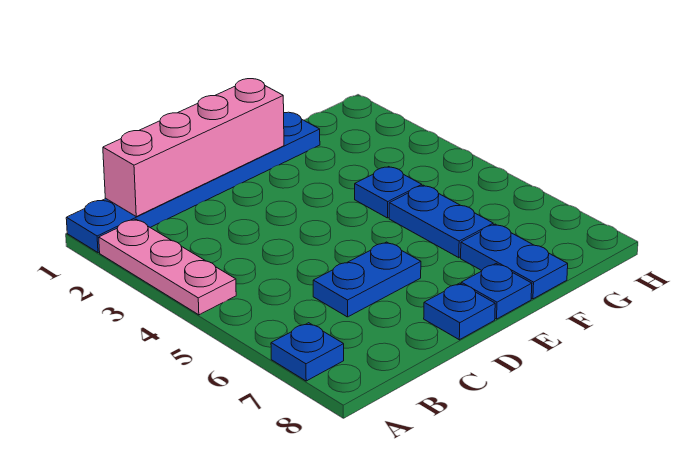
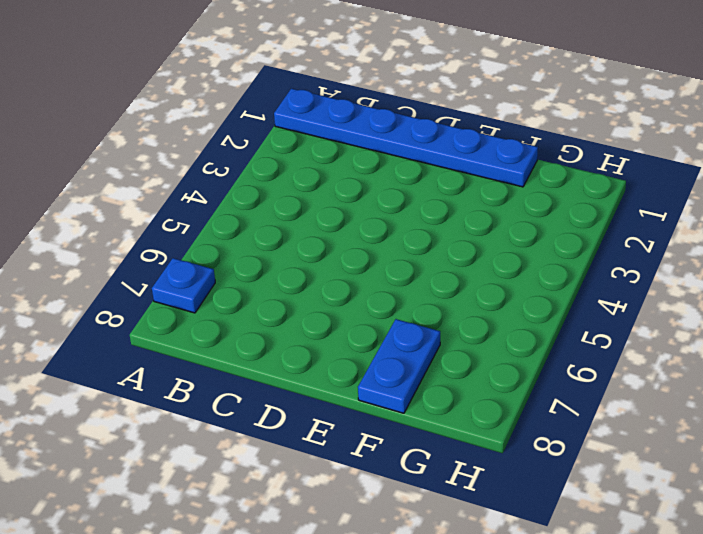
none -> pink plate A2:A4 level 1
none -> blue plate C6:D6 level 1

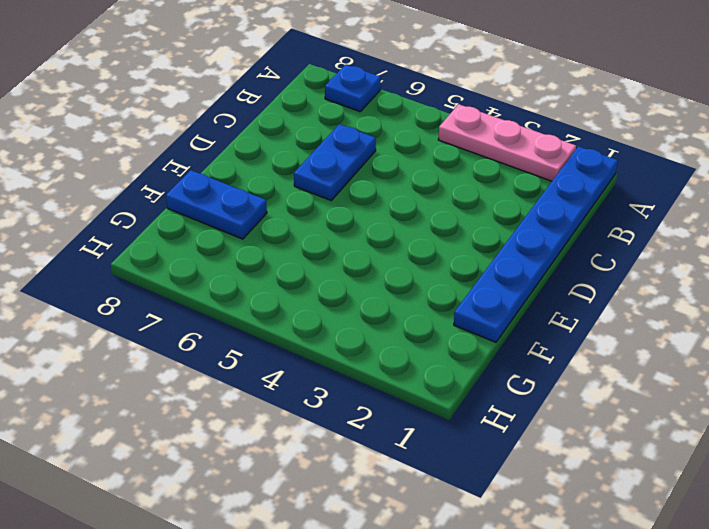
none -> blue plate D8 level 1
none -> blue plate E8 level 1

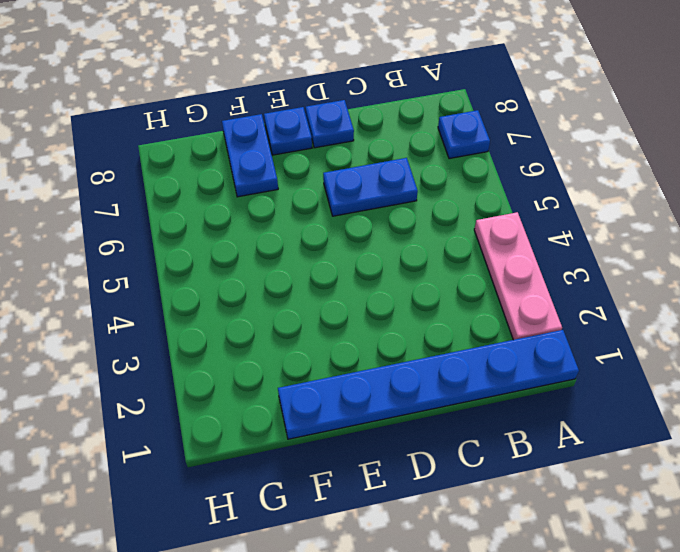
none -> blue plate F4 level 1
none -> blue plate F5:F6 level 1

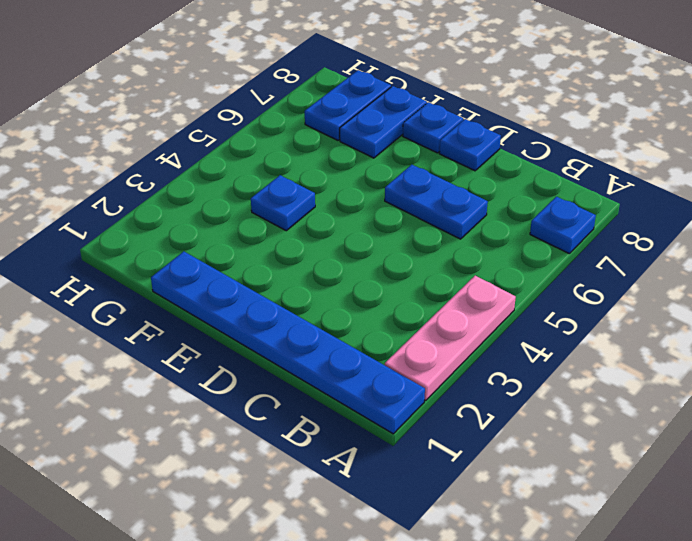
blue plate G7:G8 level 1 -> blue plate F5:F6 level 1
none -> pink brick B1:E1 level 2

